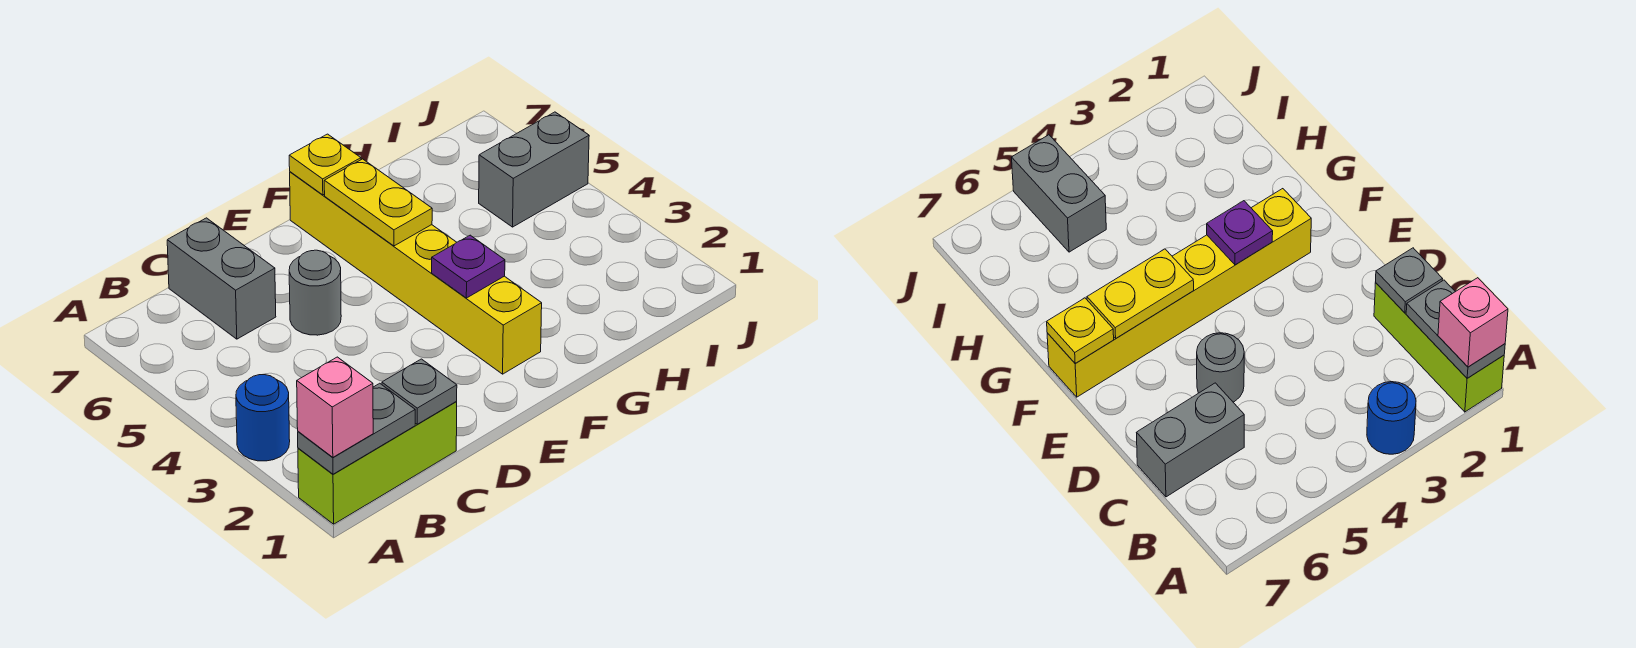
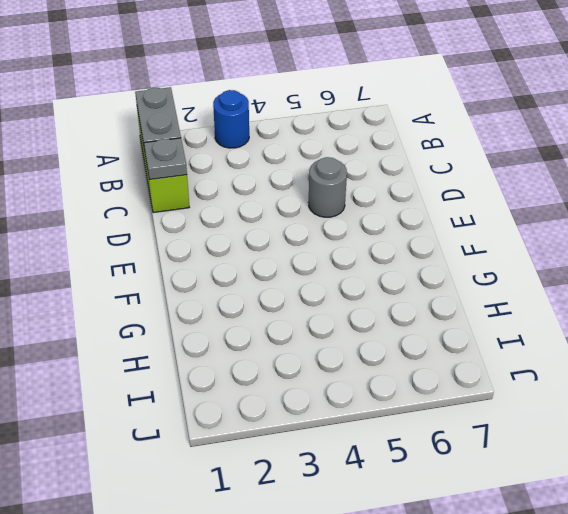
none -> grey brick C6:C7 level 1
none -> yellow brick F2:F7 level 1
none -> grey brick I5:J5 level 1

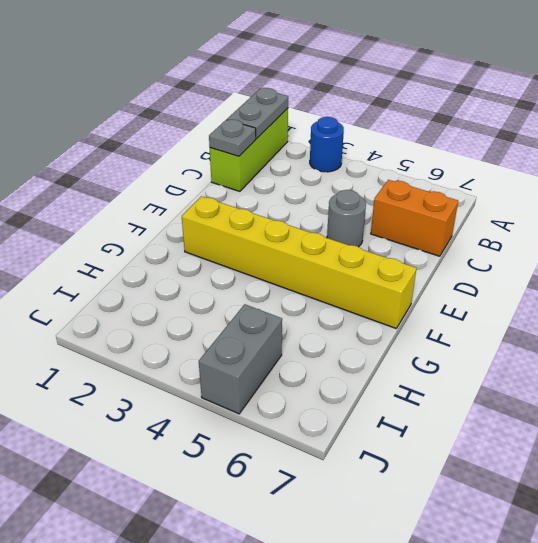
orange brick C6:C7 level 1 -> grey brick C6:C7 level 1
none -> purple plate F3 level 2
none -> yellow plate F5:F6 level 2
none -> yellow plate F7 level 2

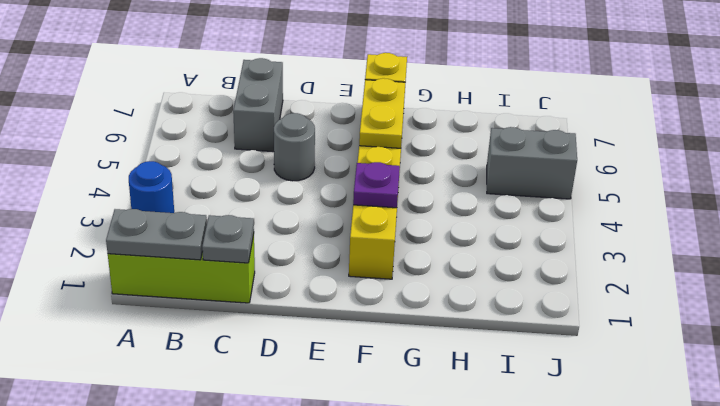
none -> pink brick A1 level 3

